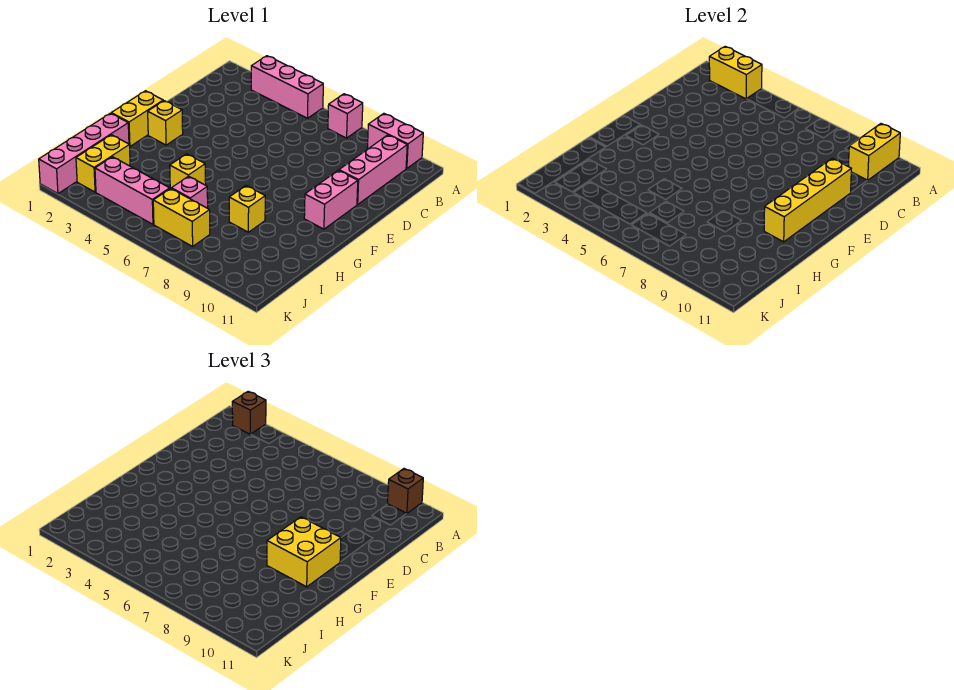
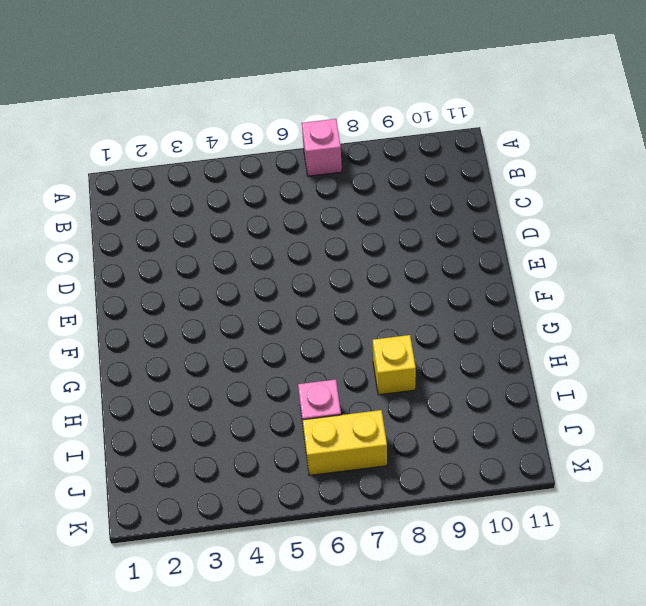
none -> pink brick A3:A5 level 1
none -> pink brick A9:A10 level 1
none -> pink brick B10:D10 level 1

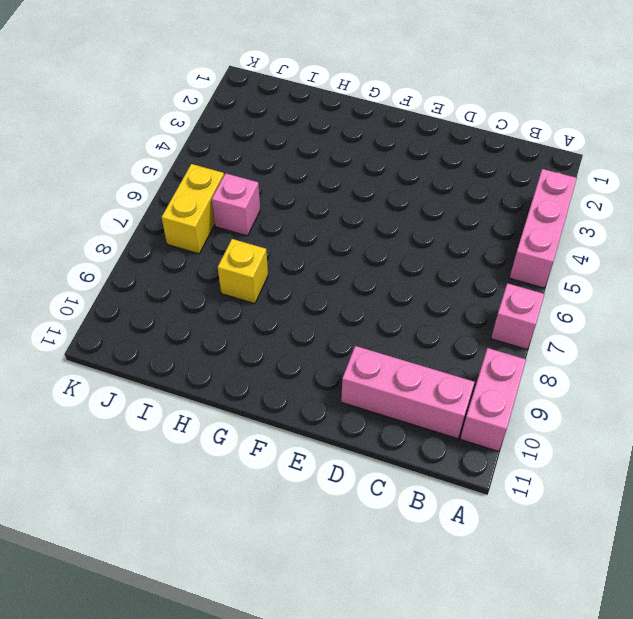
none -> pink brick E10:F10 level 1
none -> yellow brick F1:G1 level 1
none -> yellow brick F2 level 1

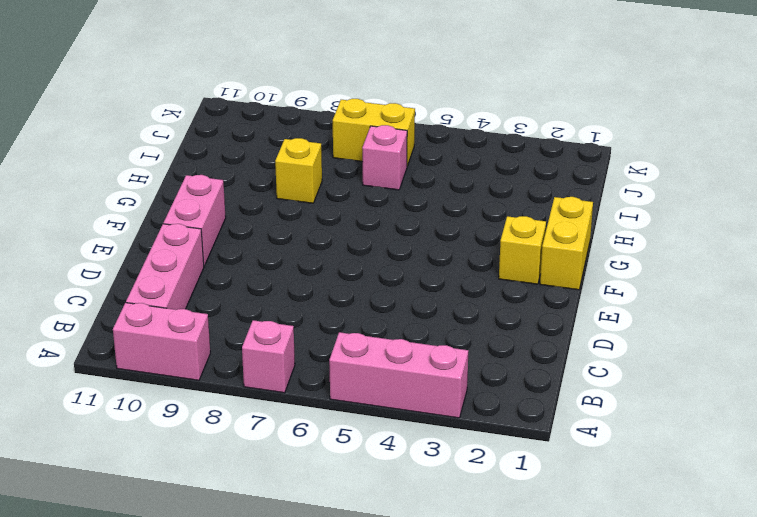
none -> pink brick H1:K1 level 1
none -> yellow brick H5 level 1
none -> yellow brick I2:J2 level 1

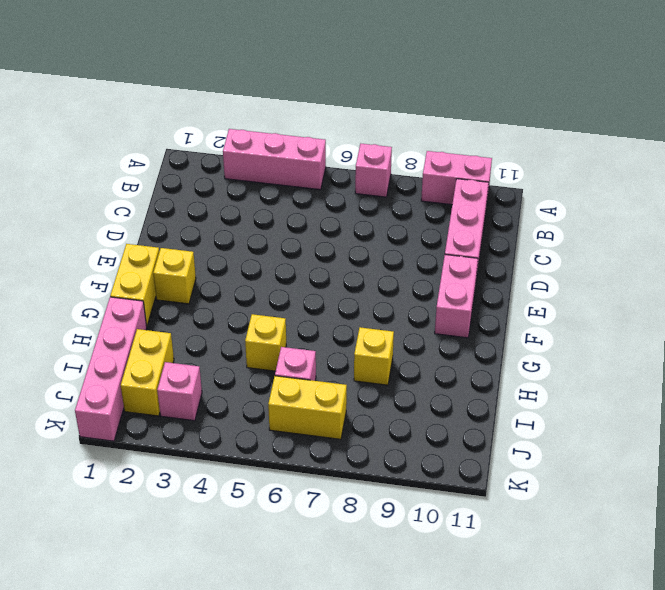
pink brick J3 level 1 -> pink brick J3:J5 level 1
none -> yellow brick A2:A3 level 2
none -> yellow brick A10:B10 level 2
none -> yellow brick D10:G10 level 2

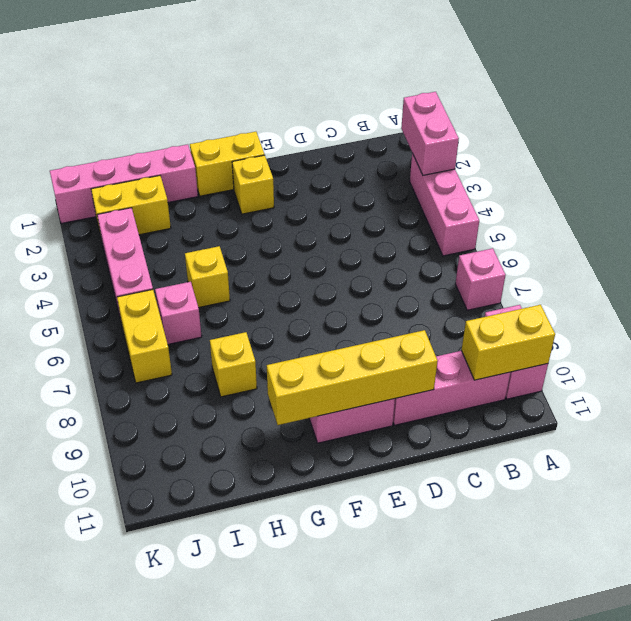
pink brick A2:A3 level 2 -> yellow brick A2:A3 level 2
none -> brown brick A2 level 3
none -> brown brick A10 level 3
none -> yellow brick F9:G10 level 3

